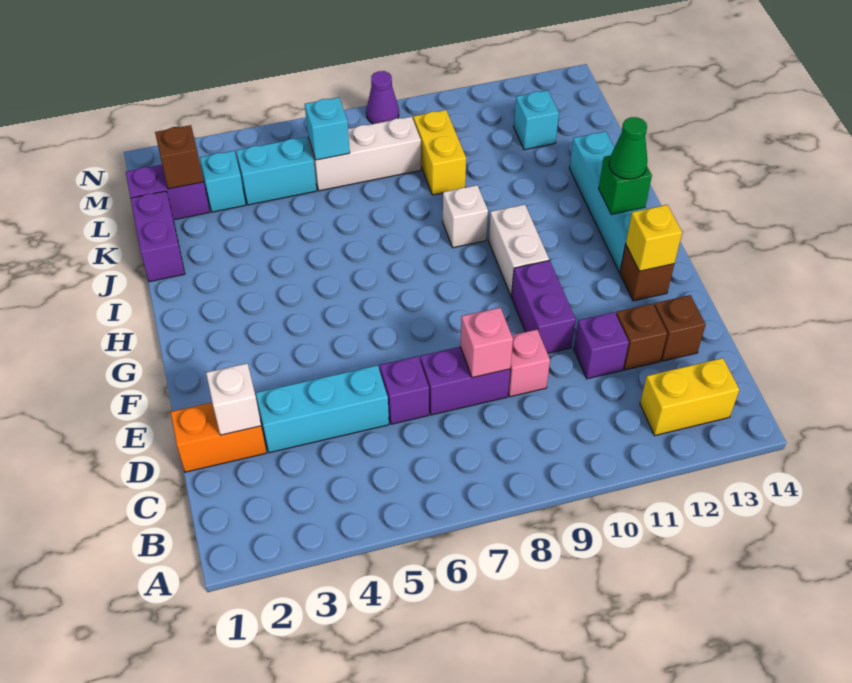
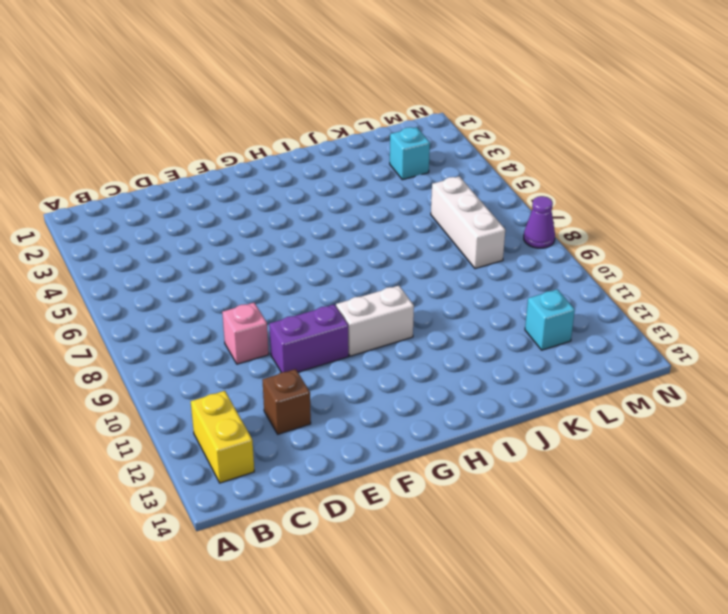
none -> orange brick D1:D2 level 1
none -> cyan brick D3:D5 level 1
none -> purple brick D6 level 1

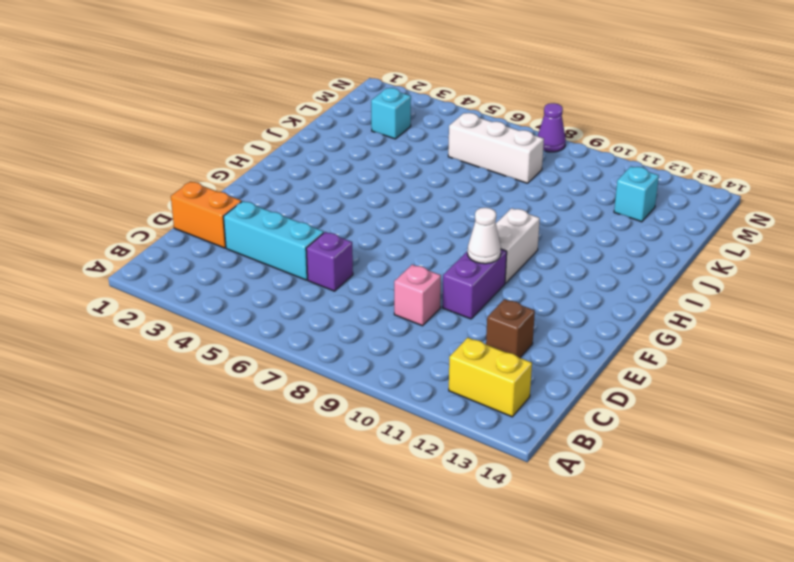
white cone F10 level 2 -> none
none -> purple brick D7:D8 level 1
none -> purple brick D11 level 1
none -> brown brick D13 level 1

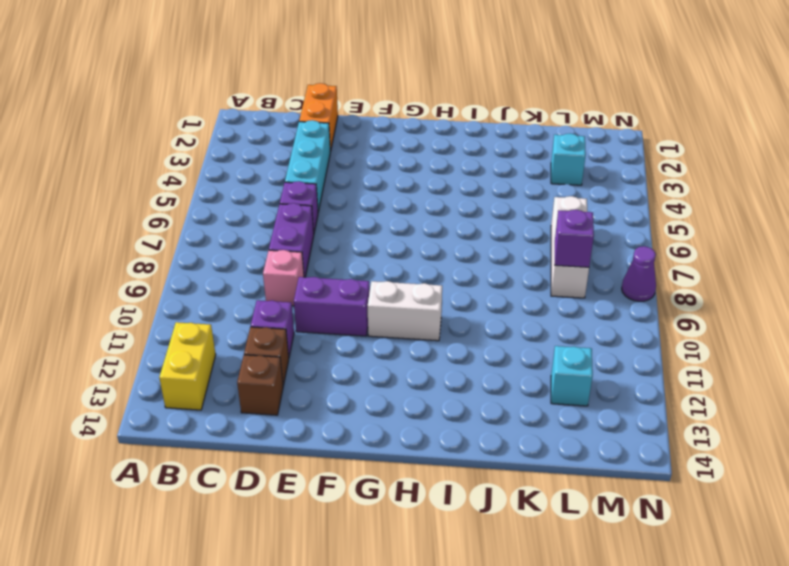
purple brick L8 level 2 -> none
none -> brown brick F13 level 1
none -> cyan brick G13:J13 level 1
none -> white brick I9 level 1

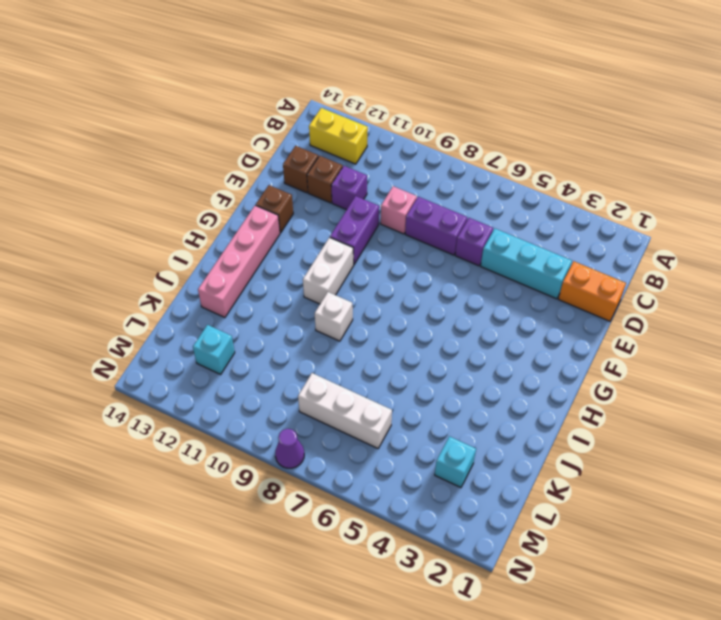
pink brick G13:J13 level 1 -> cyan brick G13:J13 level 1
none -> purple brick J1:K1 level 1
none -> yellow brick K9:L9 level 1
none -> purple brick L1:L2 level 1

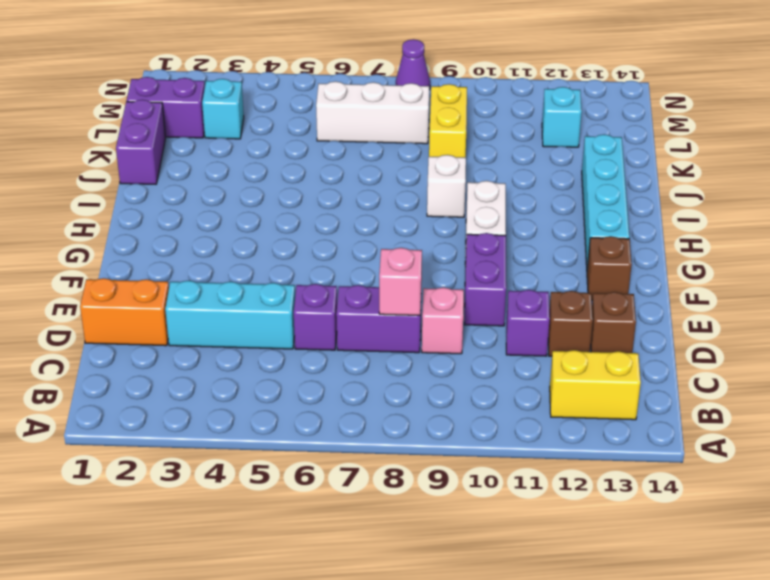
none -> cyan brick L4:L5 level 1
none -> white brick D2 level 2
none -> yellow brick F13 level 2

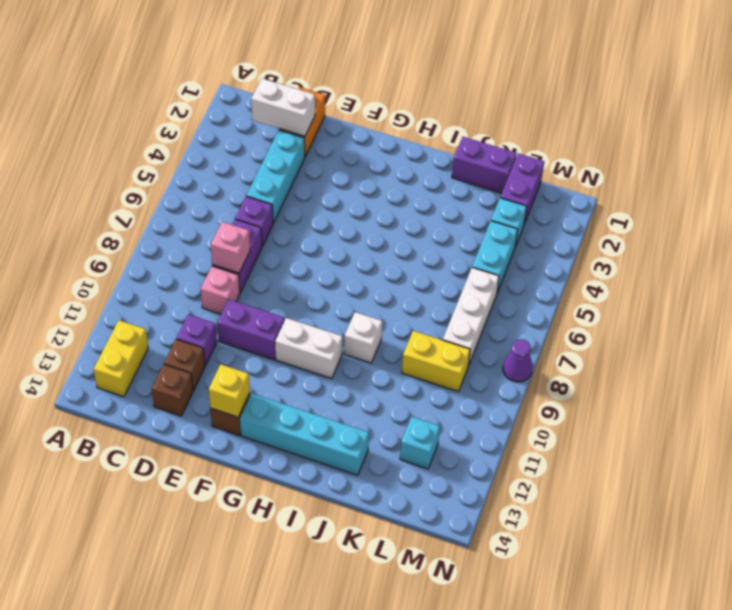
white brick C2:D2 level 2 -> white brick D2 level 2
none -> green brick H13 level 2
none -> brown brick L2 level 2
none -> cyan brick L6 level 2

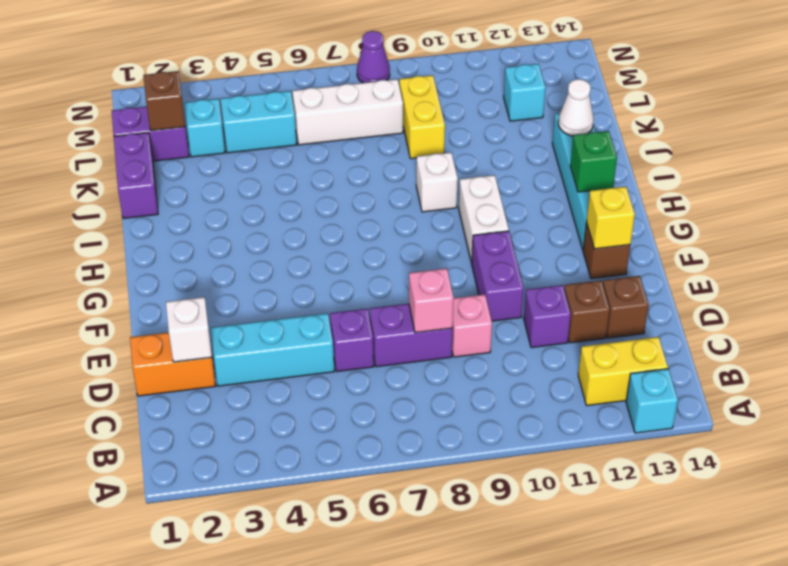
cyan brick A13 level 1 -> cyan brick L6 level 2
white cone J13 level 2 -> none
none -> green cone H13 level 3

